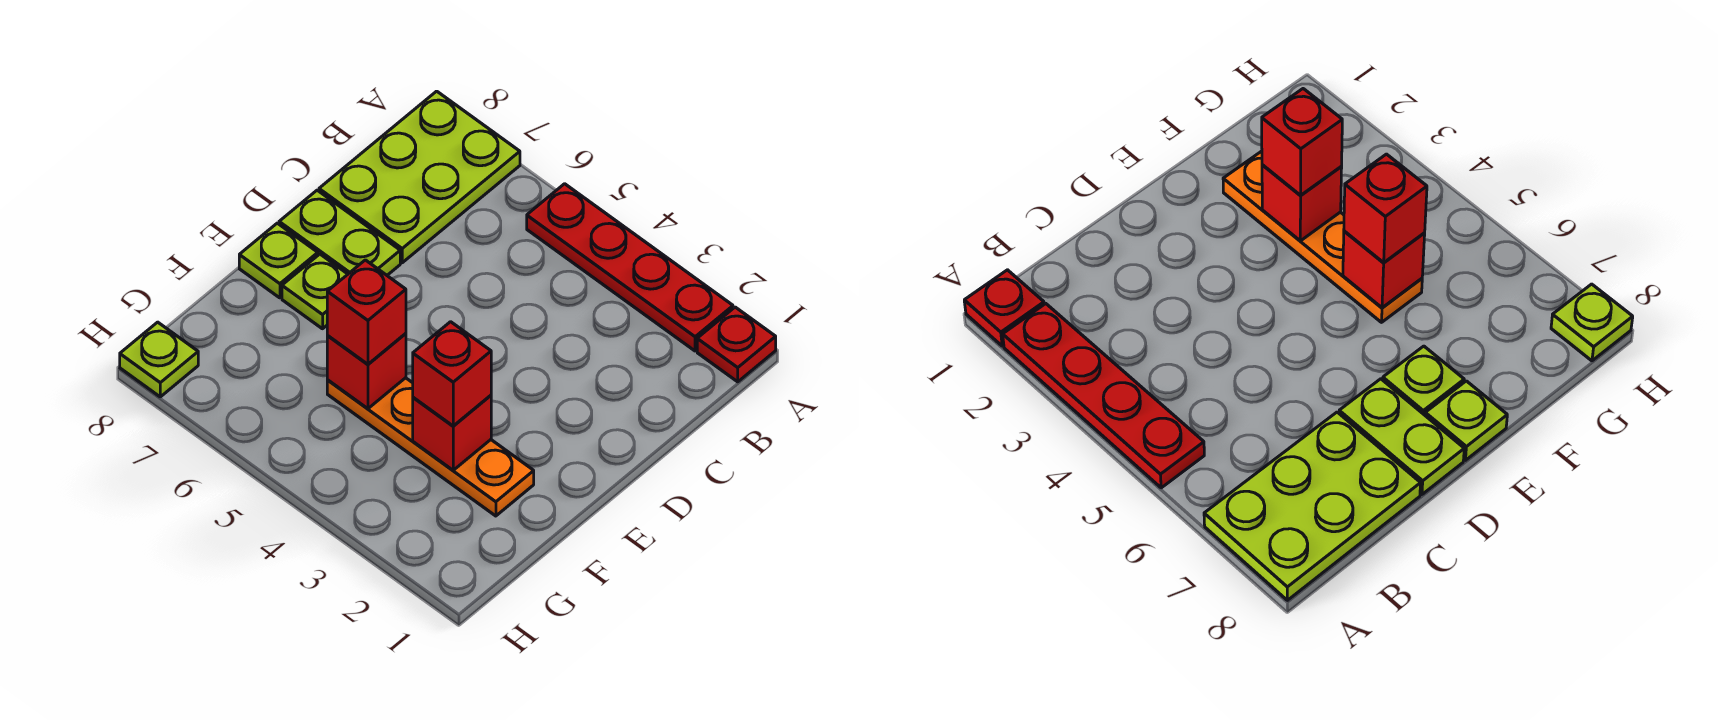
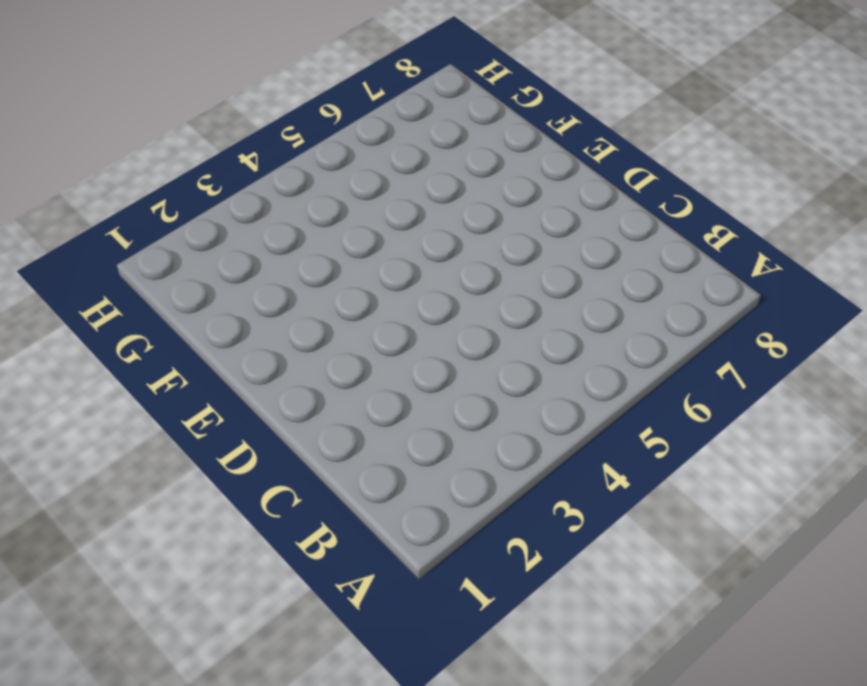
none -> red plate A1 level 1
none -> red plate A2:A5 level 1
none -> lime plate A7:C8 level 1

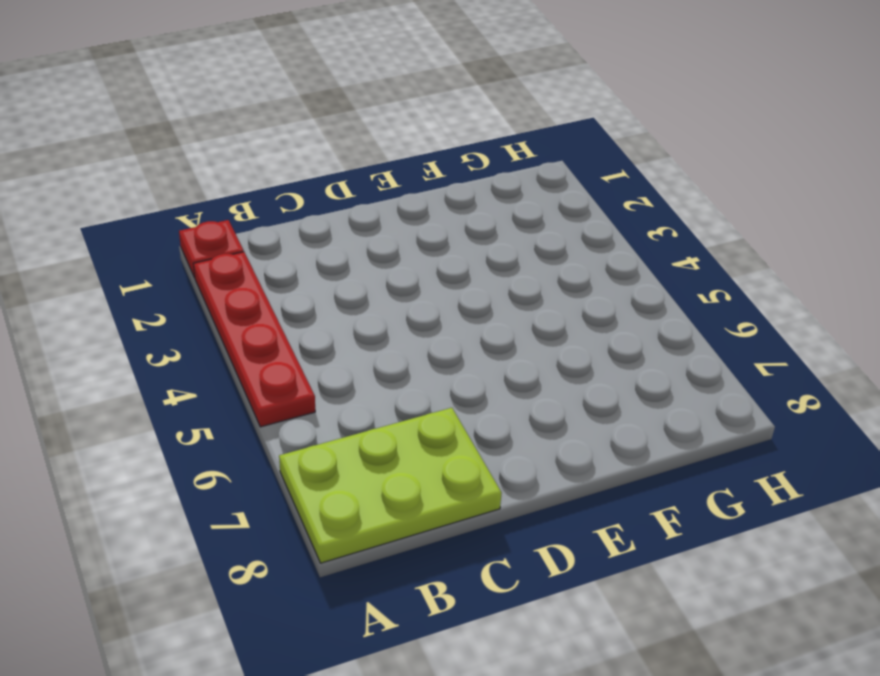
none -> lime plate D7:D8 level 1
none -> lime plate E7 level 1
none -> lime plate E8 level 1

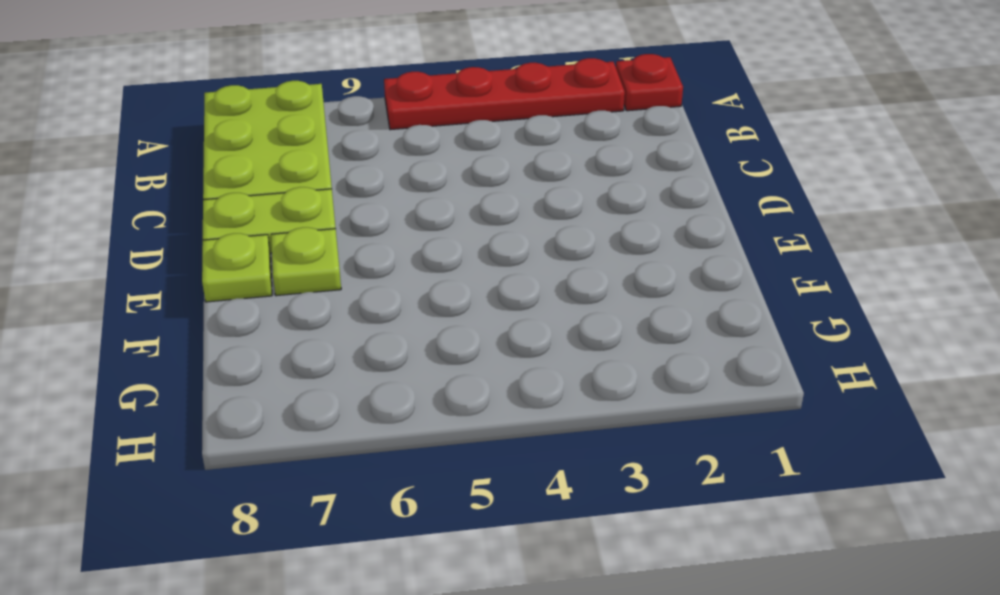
none -> orange plate F2:F5 level 1
none -> lime plate H8 level 1
none -> red brick F3 level 2

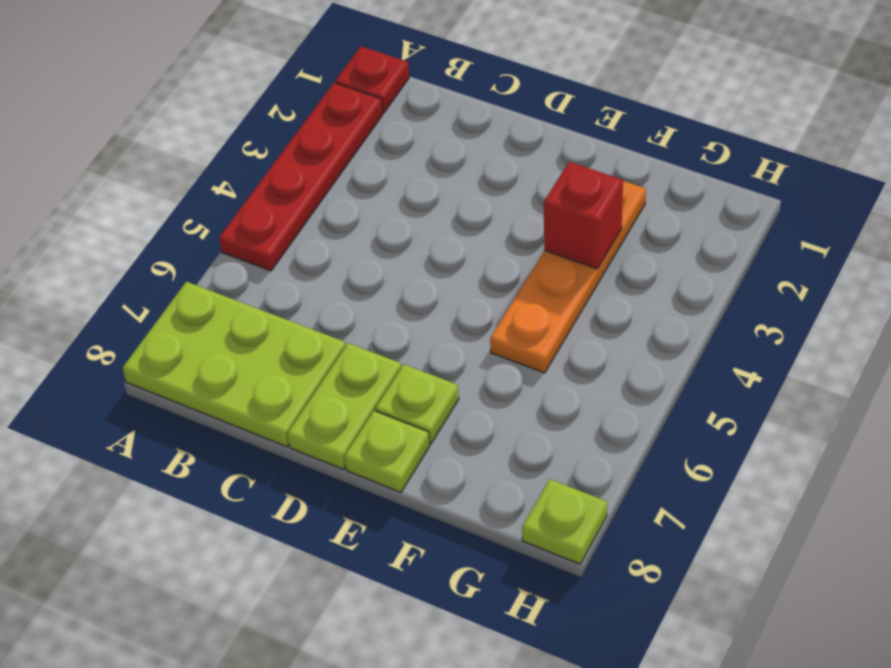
none -> red brick F5 level 2
none -> red brick F3 level 3
none -> red brick F5 level 3

